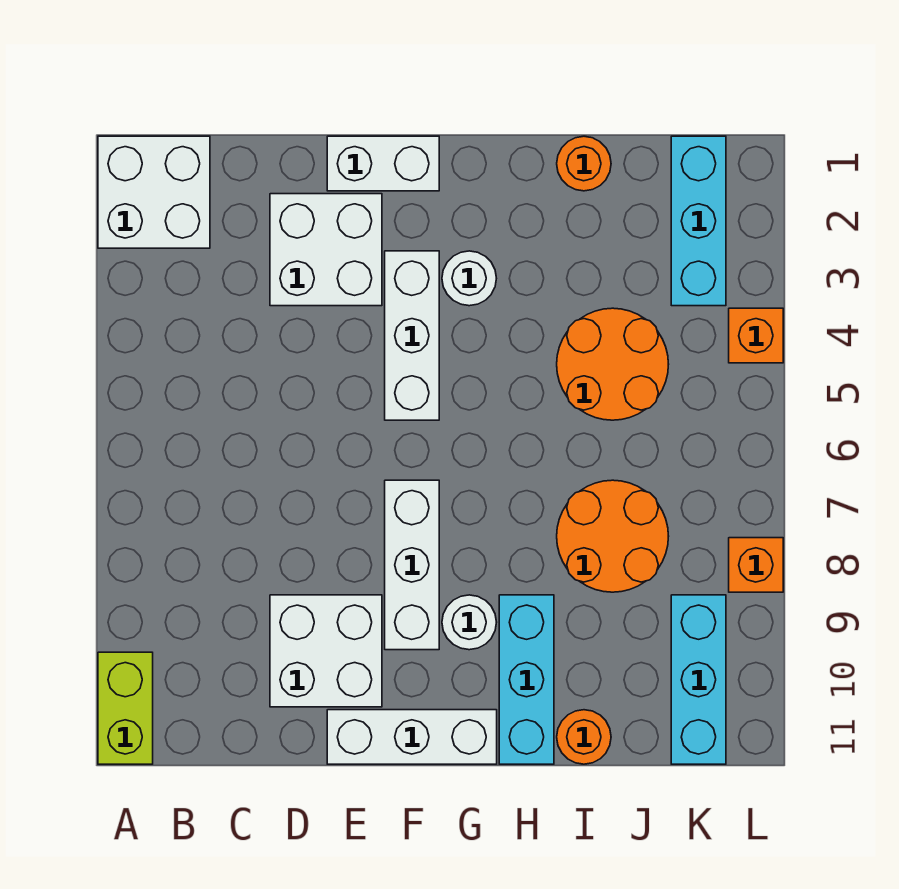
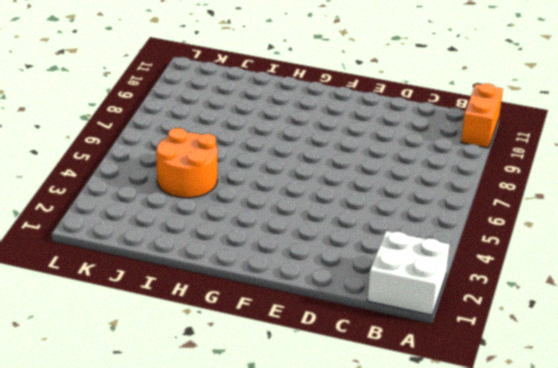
orange brick A10:A11 level 1 -> lime brick A10:A11 level 1
none -> white brick D2:E3 level 1
none -> white brick D9:E10 level 1
none -> white brick E1:F1 level 1

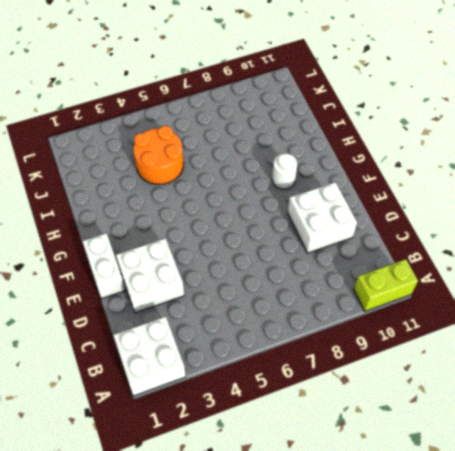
none -> white brick E11:G11 level 1
none -> white brick F3:F5 level 1
none -> white brick F7:F9 level 1

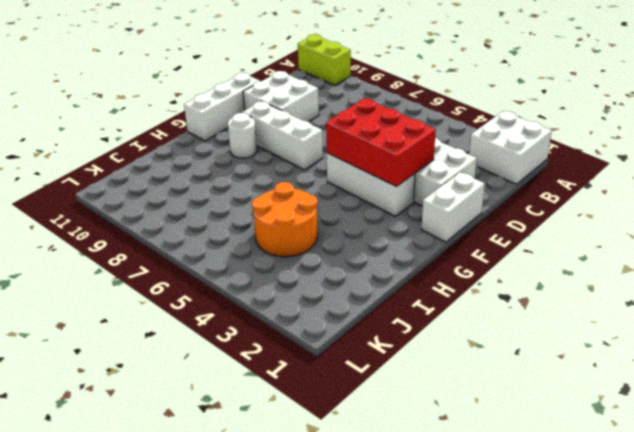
red brick E3:F5 level 2 -> none
none -> white round brick G3 level 1
none -> cyan brick H9:H11 level 1
none -> orange round brick I1 level 1

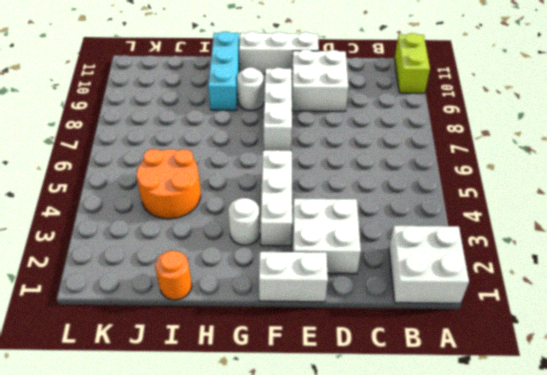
none -> orange round brick I7:J8 level 1
none -> orange round brick I11 level 1
none -> cyan brick K1:K3 level 1

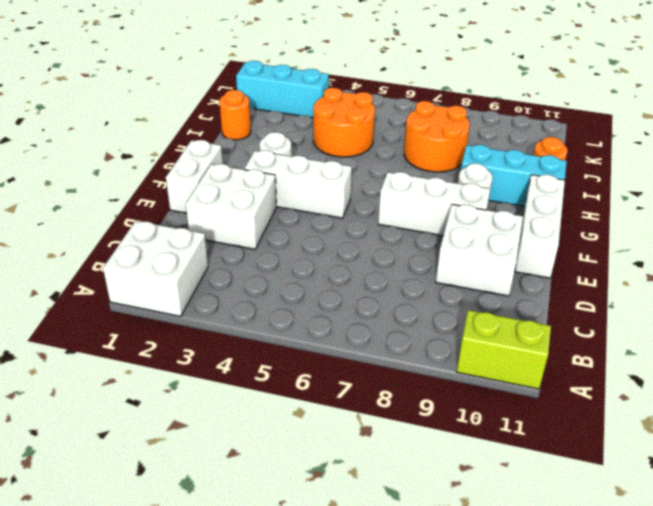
none -> cyan brick K9:K11 level 1
none -> orange brick L4 level 1
none -> orange brick L8 level 1

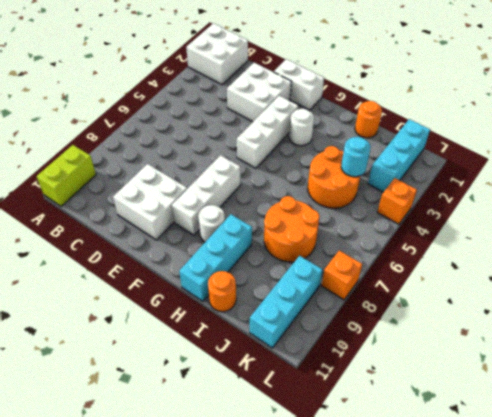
cyan round brick J4 level 2 -> none
none -> white brick E11:G11 level 1

